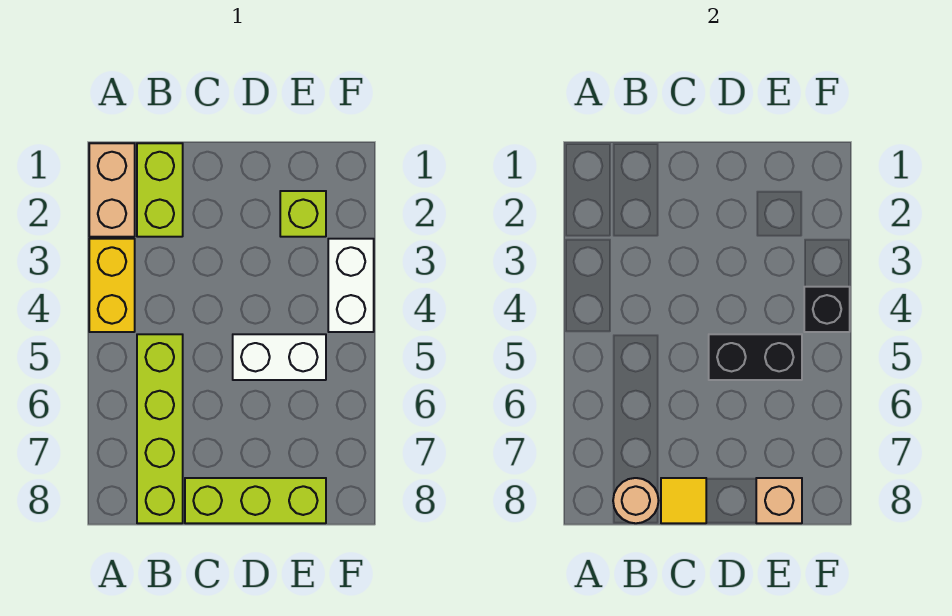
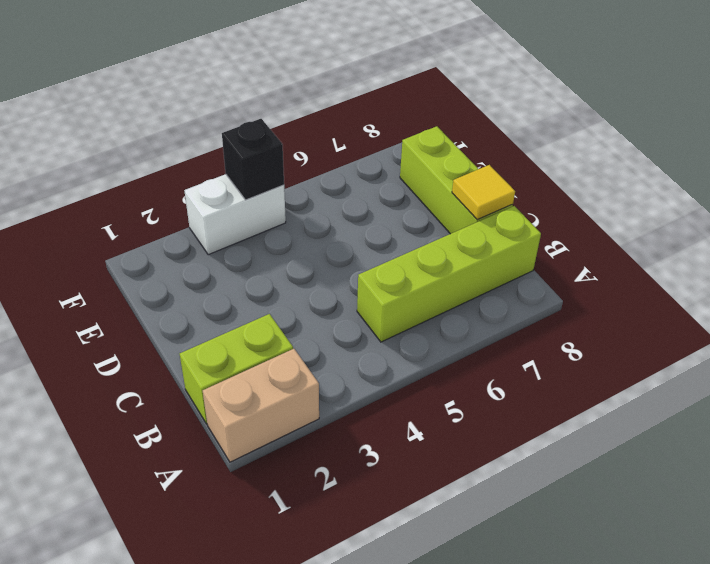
none -> yellow brick A3:A4 level 1
none -> white brick D5:E5 level 1
none -> lime brick E2 level 1

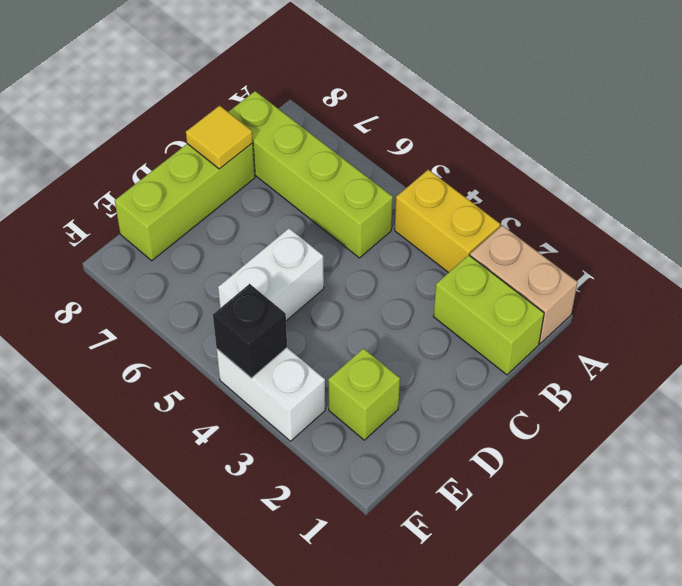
none -> tan round brick B8 level 2
none -> black brick D5:E5 level 2
none -> tan brick E8 level 2

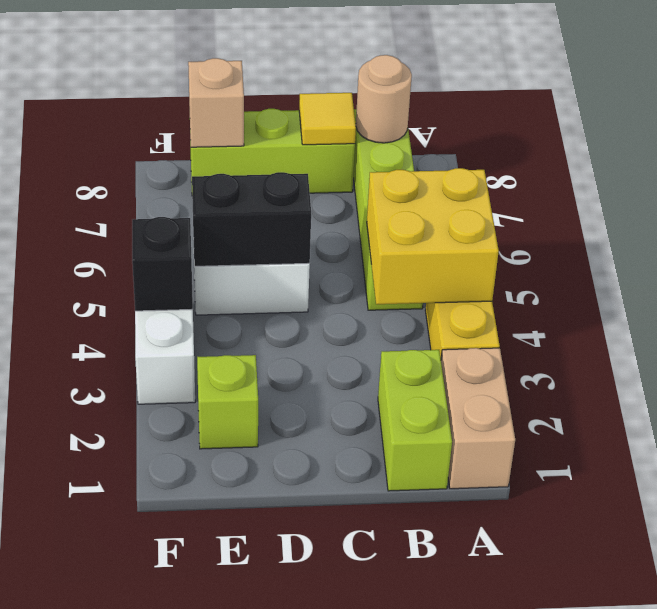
yellow brick A4:B5 level 2 -> none

